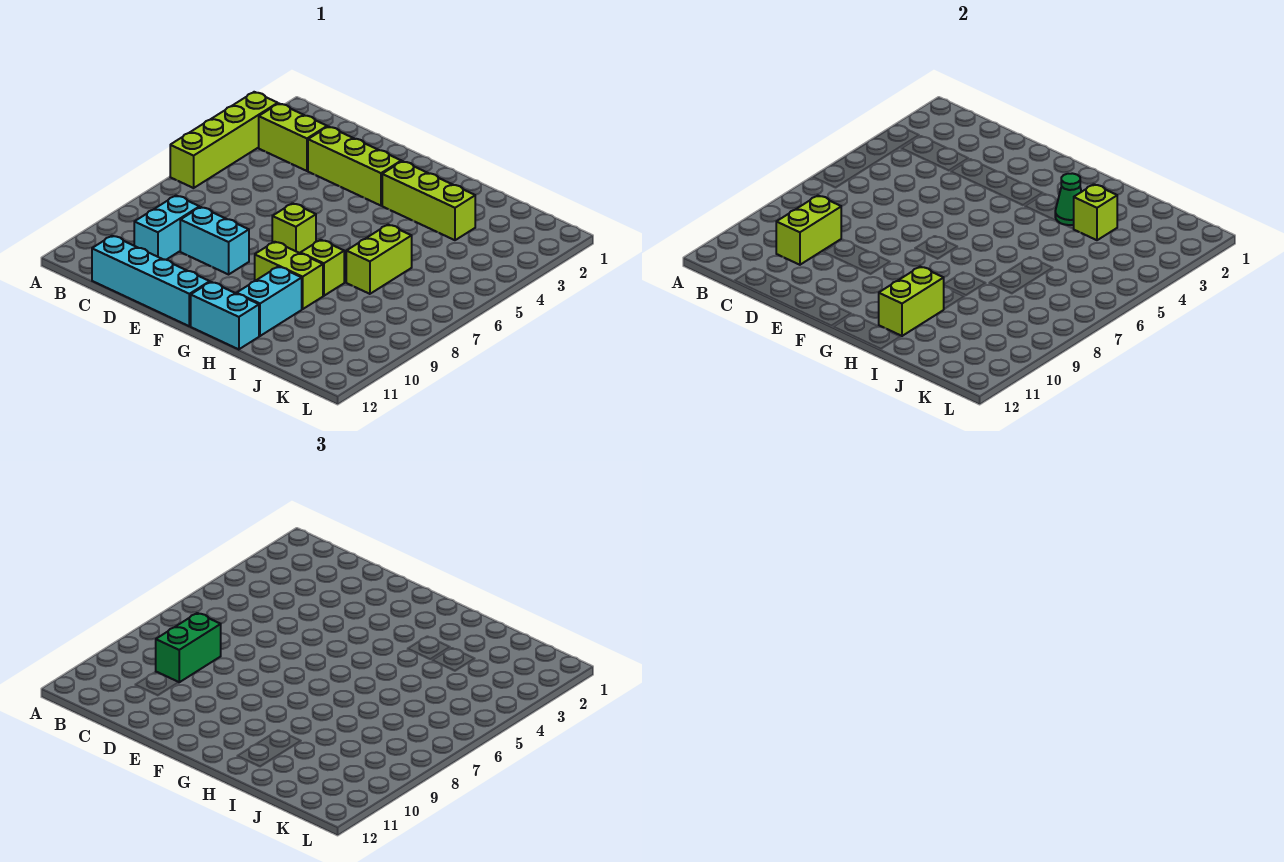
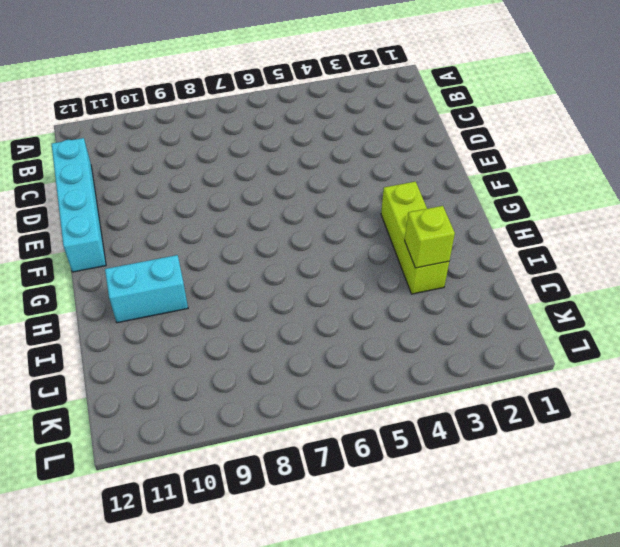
none -> lime brick A3:A6 level 1
none -> lime brick B3:C3 level 1
none -> cyan brick C9:C10 level 1

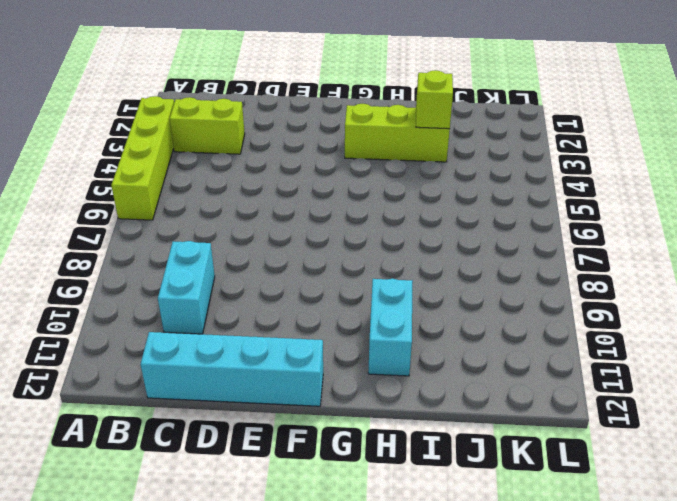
none -> lime brick D3:F3 level 1
none -> cyan brick D9:E9 level 1
none -> lime brick F7 level 1

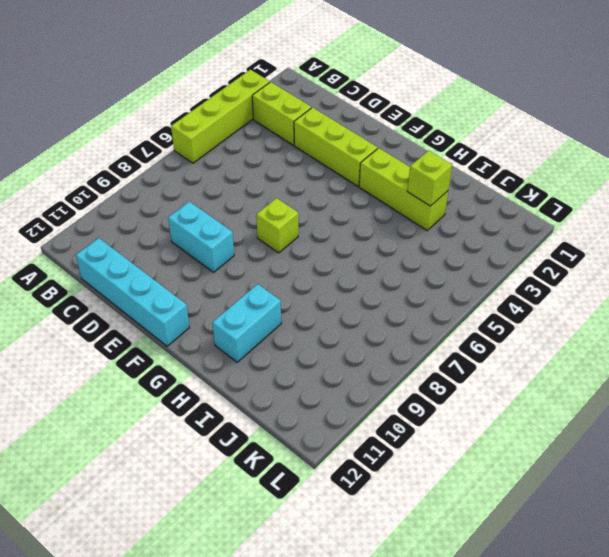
none -> cyan brick C9:C10 level 1
none -> lime brick G9:H9 level 1
none -> cyan brick G12:H12 level 1

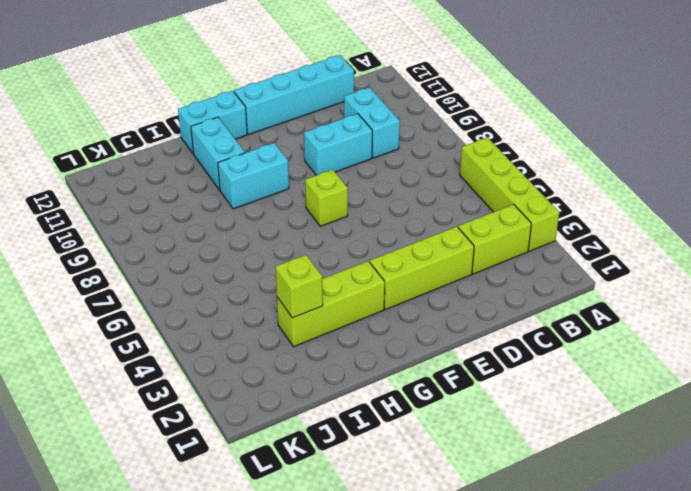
cyan brick G9:H9 level 1 -> lime brick G9:H9 level 1
none -> lime brick H8 level 1
none -> lime brick I6:I7 level 1
none -> lime brick C9:C10 level 2

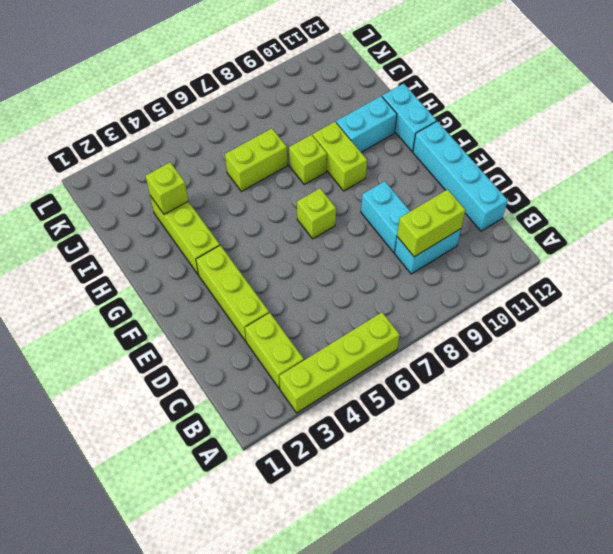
none -> green cone H3 level 2
none -> lime brick H10:H11 level 2
none -> green brick C8:C9 level 3

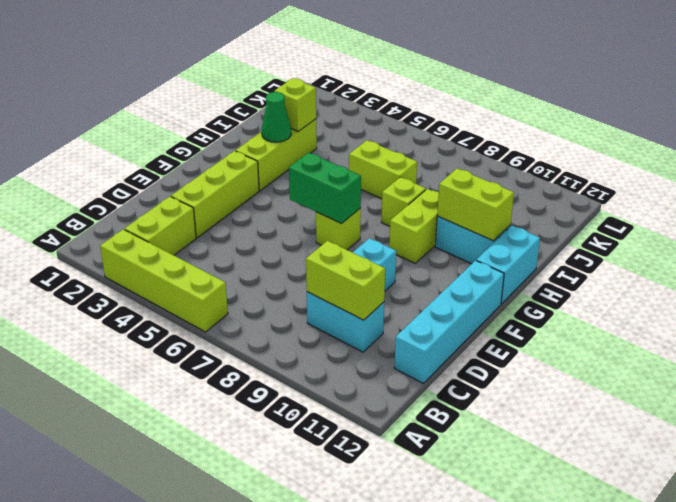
green brick F6:F7 level 2 -> green brick C8:C9 level 3

